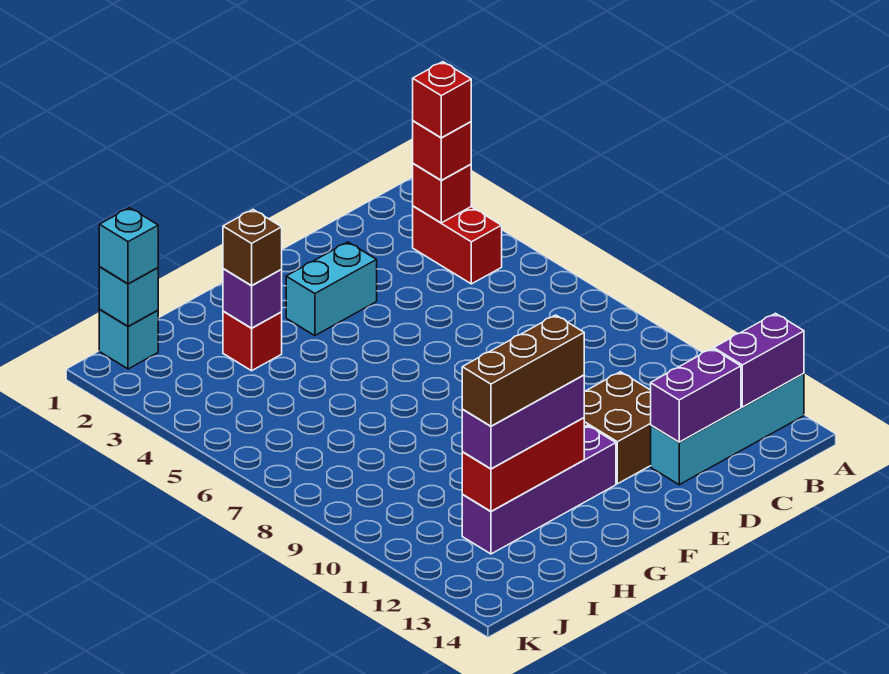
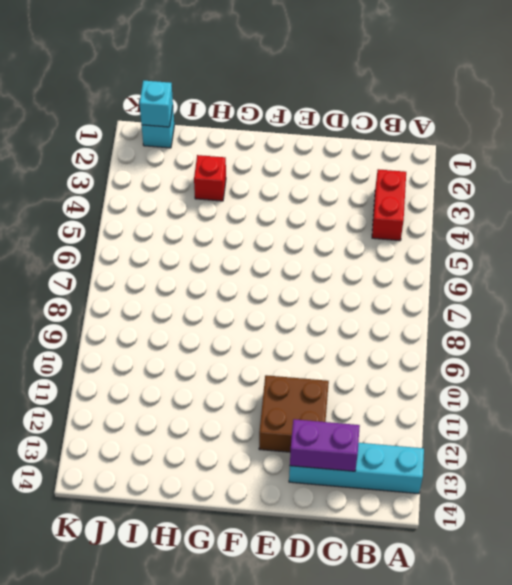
none -> cyan brick E3:F3 level 1
none -> purple brick F12:I12 level 1
none -> purple brick A13:B13 level 2

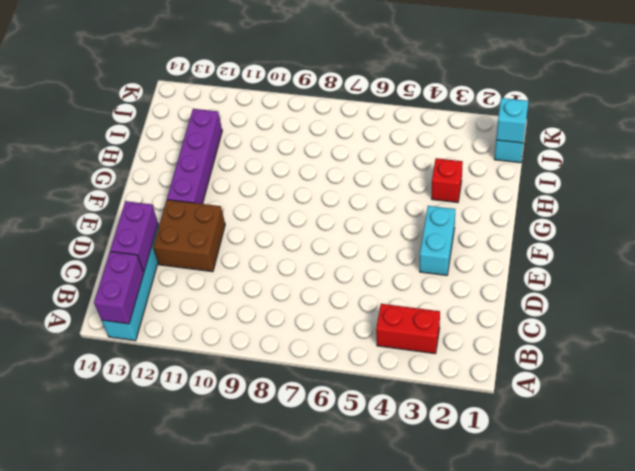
none -> red brick B3 level 2
none -> red brick G12:I12 level 2
none -> purple brick H3 level 2

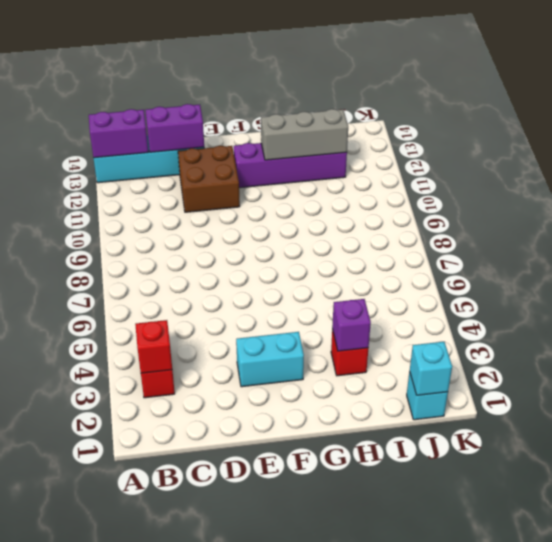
grey brick G12:I12 level 2 -> red brick G12:I12 level 2
none -> red brick B3 level 3
none -> purple brick G12:I12 level 3
none -> brown brick H3 level 3

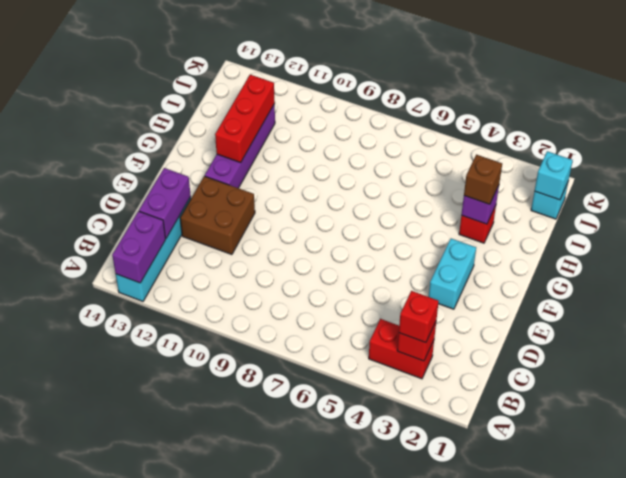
none -> purple brick G12:I12 level 3
none -> cyan brick J1 level 3
none -> red brick B3 level 4

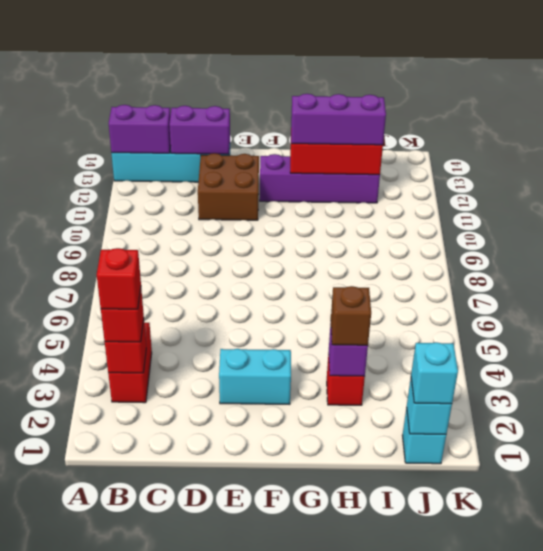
none -> brown brick G12:I12 level 4

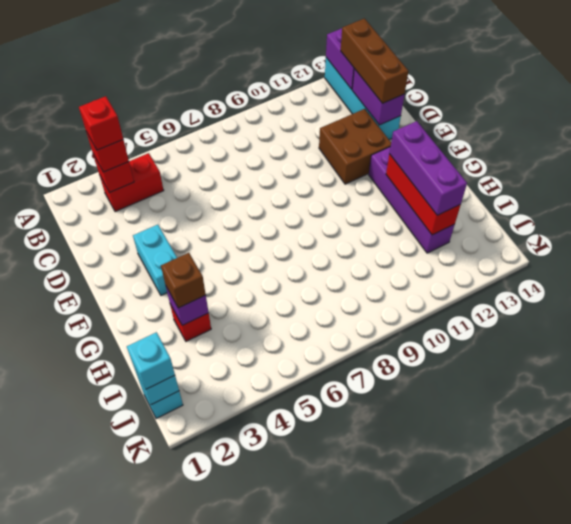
brown brick B13:D13 level 3 -> brown brick G12:I12 level 4

